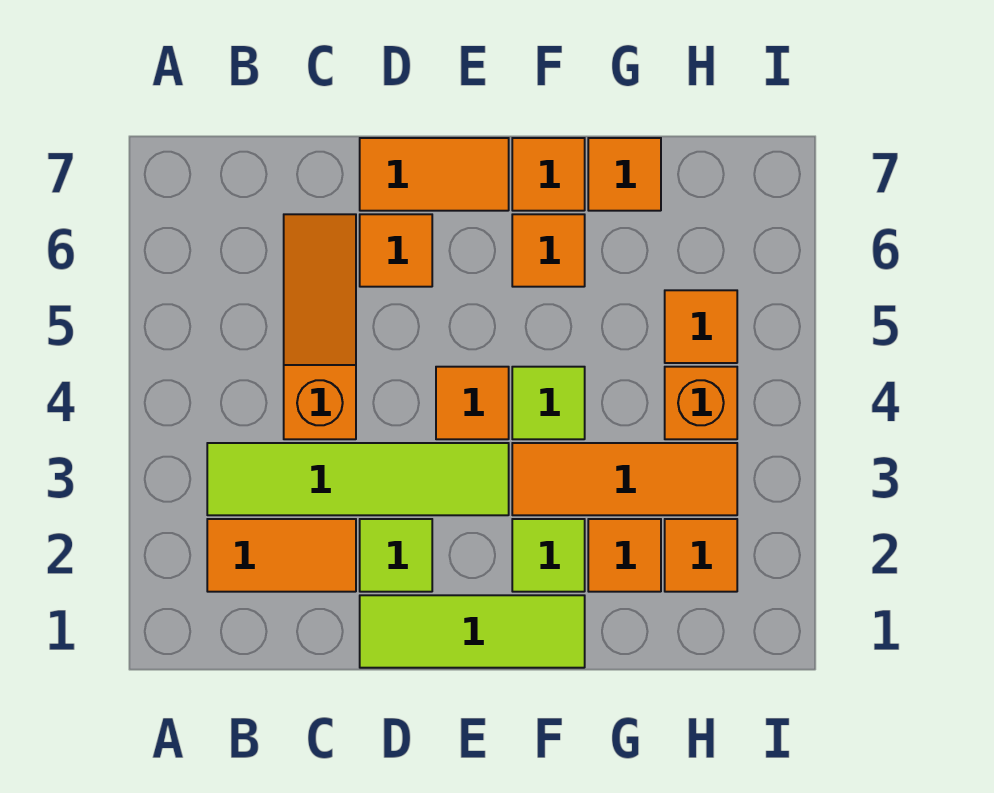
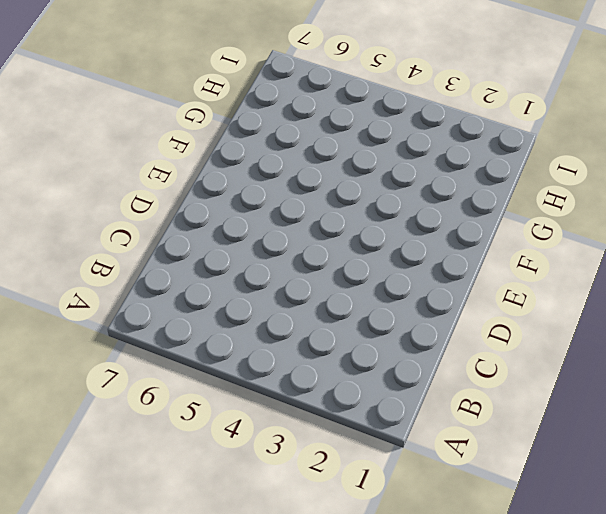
none -> orange tile B2:C2 level 1
none -> lime tile B3:E3 level 1
none -> orange slope C4:C6 level 1 top 4

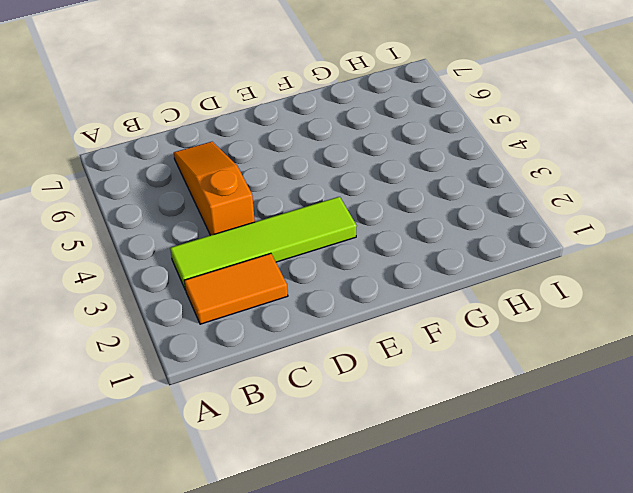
none -> lime tile D1:F1 level 1
none -> lime tile D2 level 1
none -> orange tile D6 level 1

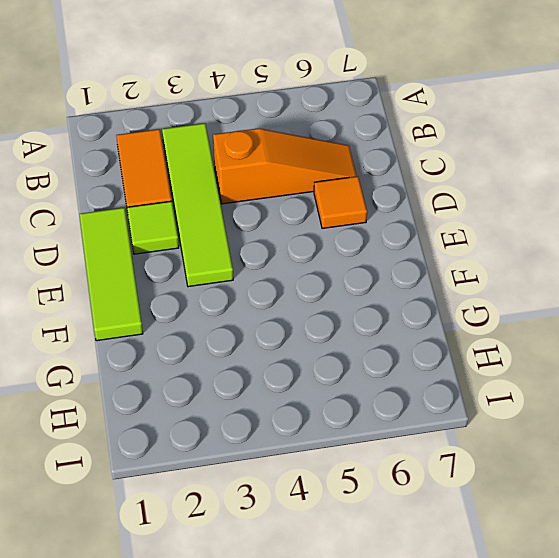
none -> orange tile D7:E7 level 1
none -> orange tile E4 level 1
none -> lime tile F2 level 1

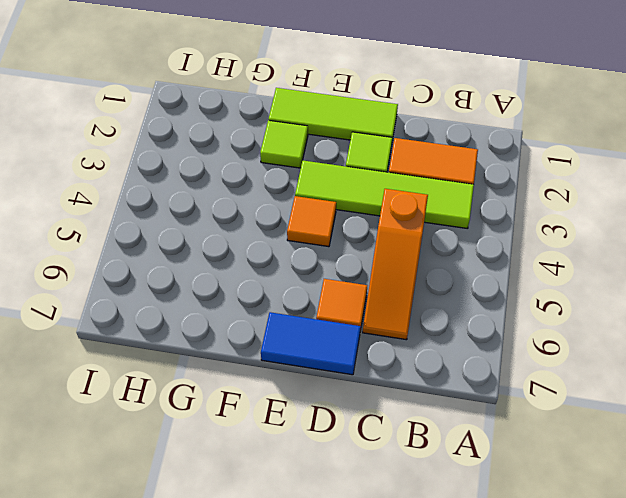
blue tile D7:E7 level 1 -> orange tile D7:E7 level 1
none -> orange tile F3:H3 level 1
none -> lime tile F4 level 1
none -> orange tile F6 level 1

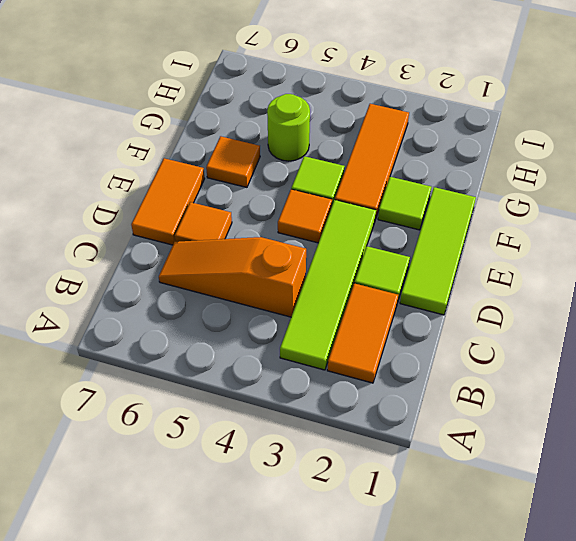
lime round brick G5 level 1 -> none
none -> orange tile F7 level 1
none -> orange tile G2 level 1
none -> orange tile G7 level 1

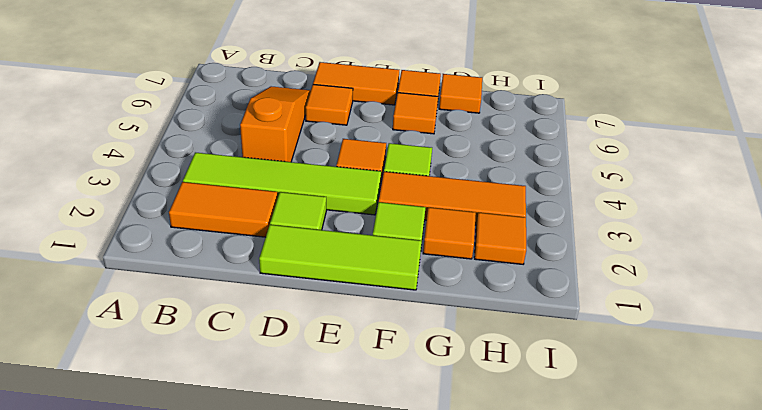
none -> orange brick H4 level 1
none -> orange tile H5 level 1

